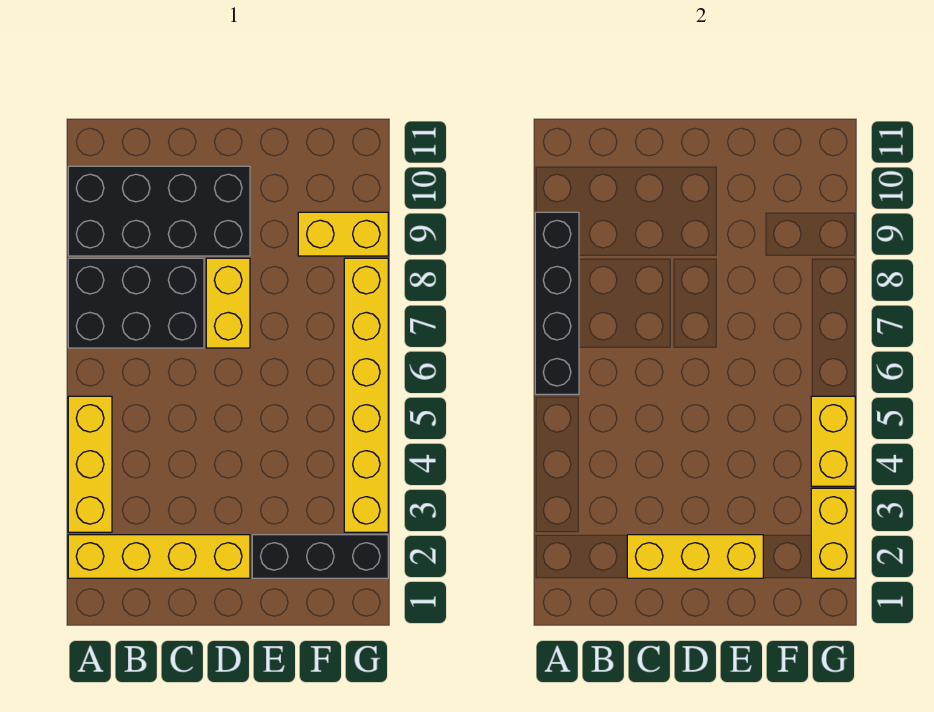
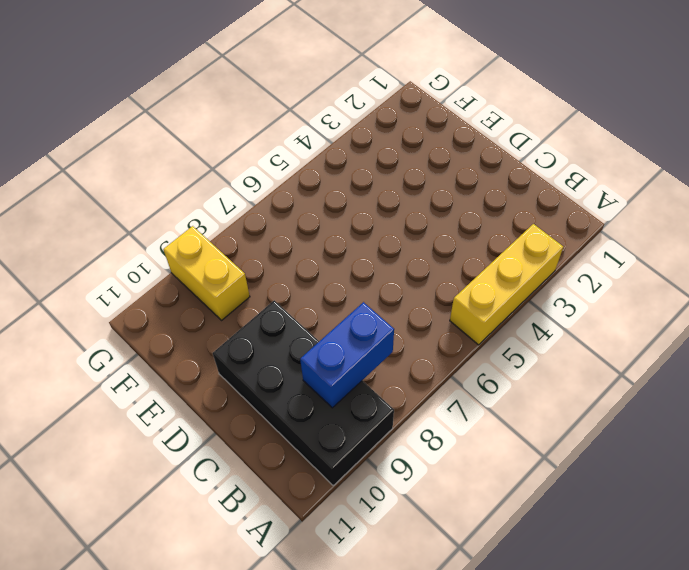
blue brick B8:B9 level 2 -> none
none -> yellow brick A2:D2 level 1
none -> black brick A7:C8 level 1
none -> yellow brick D7:D8 level 1

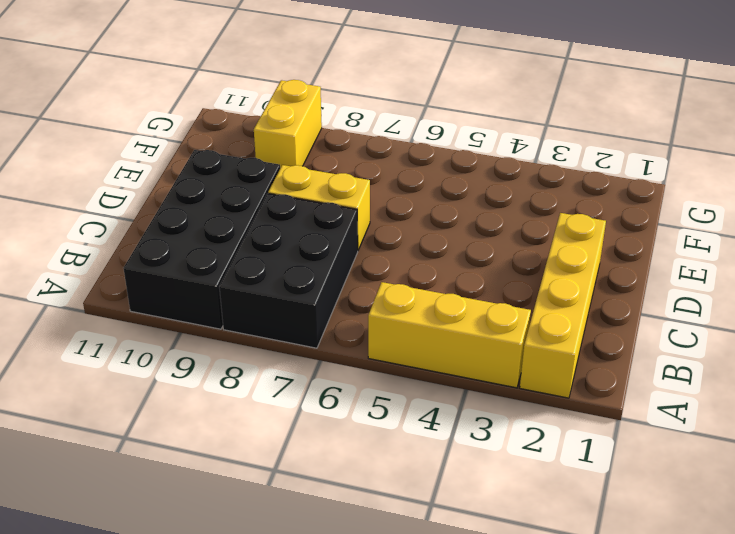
none -> black brick E2:G2 level 1
none -> yellow brick G3:G8 level 1
none -> black brick A6:A9 level 2

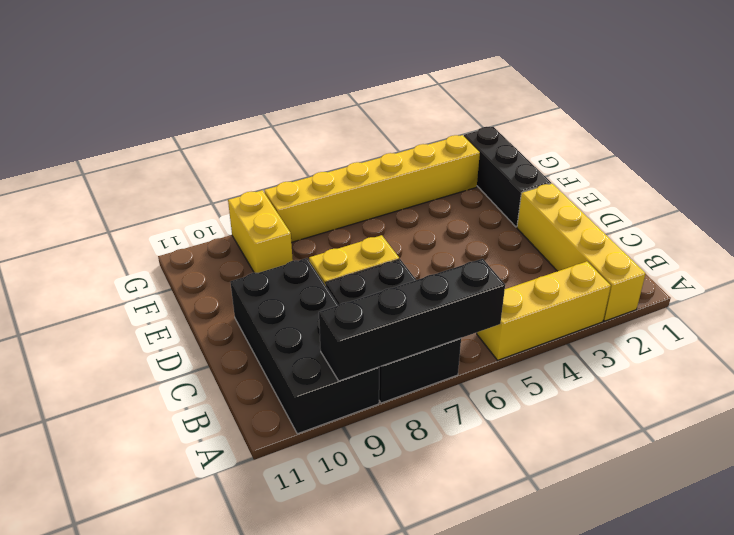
none -> yellow brick C2:E2 level 2
none -> yellow brick G2:G3 level 2
none -> yellow brick G4:G5 level 2

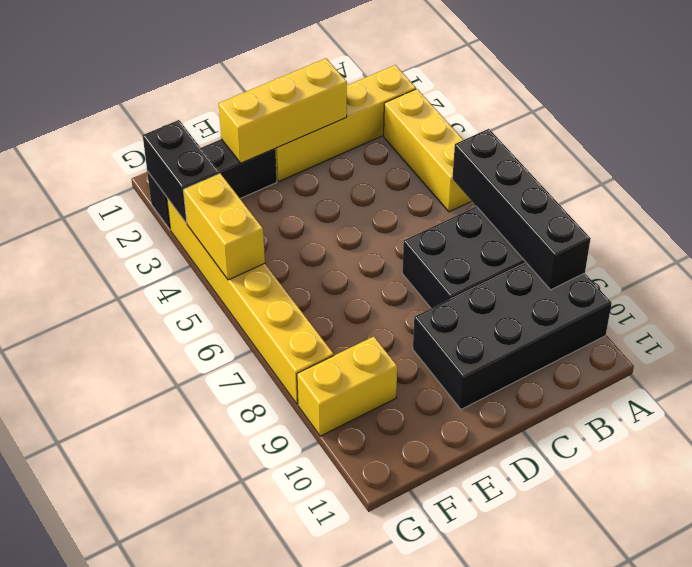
black brick G2:G3 level 2 -> yellow brick G2:G3 level 2
none -> yellow brick D7:D8 level 1

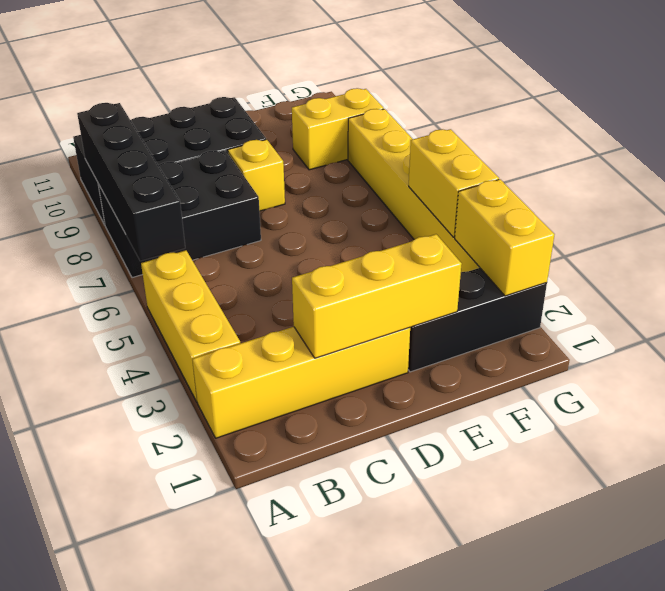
yellow brick D8 level 1 -> yellow brick D7:D8 level 1

